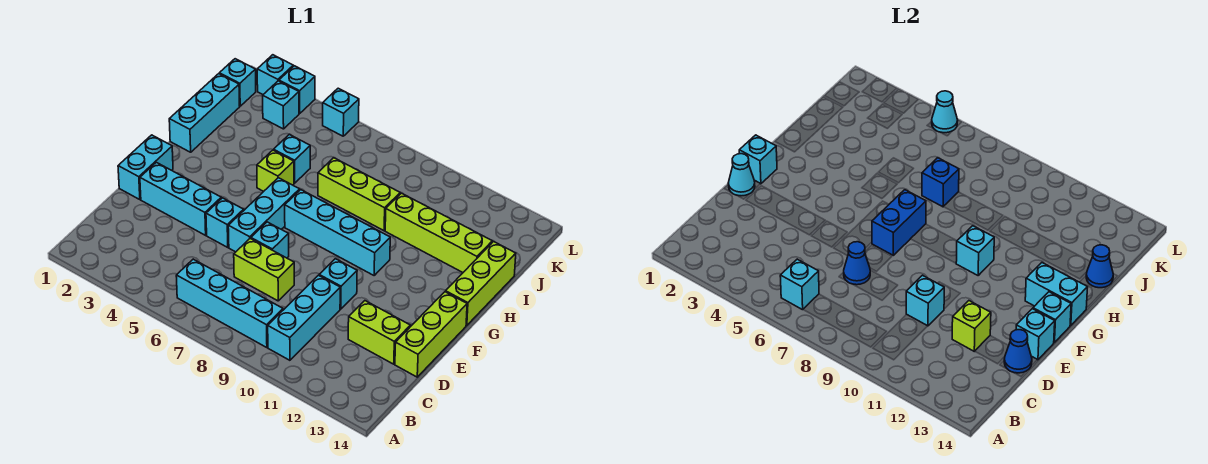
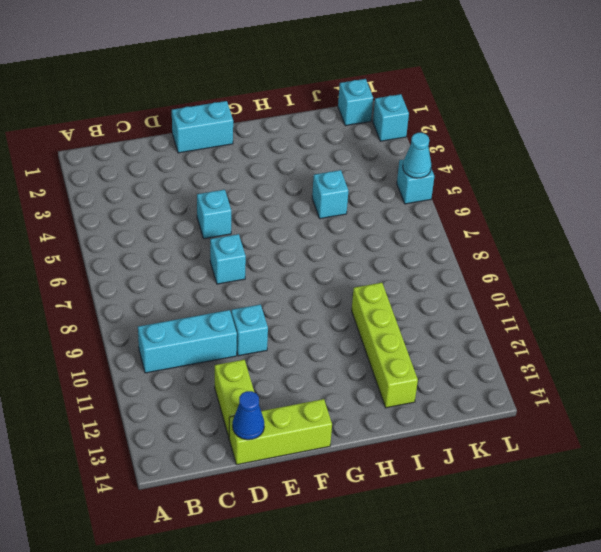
none -> cyan brick B6:B9 level 1
none -> lime brick D7:D8 level 1
none -> cyan brick E2:E4 level 1
none -> cyan brick E6:G6 level 1

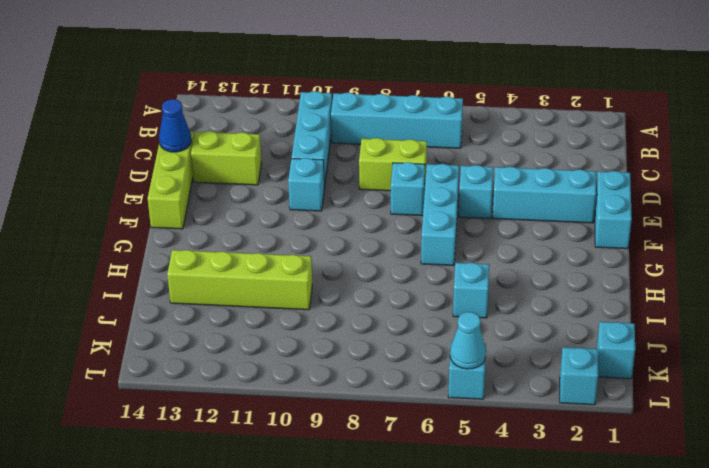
none -> cyan brick G7:G10 level 1
none -> lime brick G14:I14 level 1
none -> cyan brick H1:J1 level 1
none -> lime brick H5 level 1

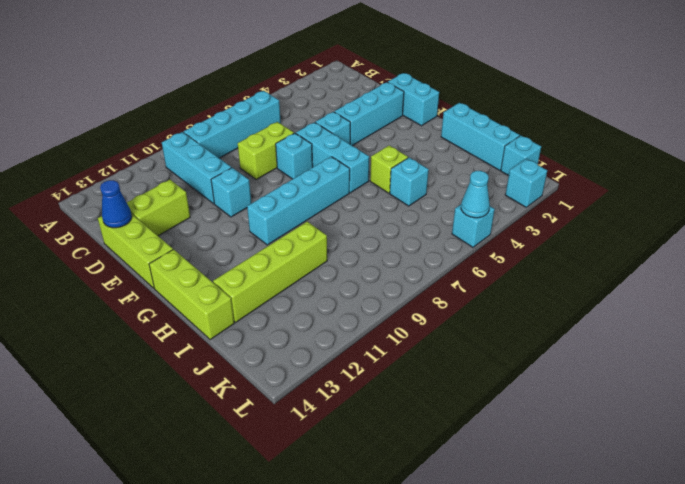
none -> lime brick I7:I9 level 1
none -> cyan brick K3 level 1
none -> cyan brick L3 level 1
none -> cyan brick B6 level 2

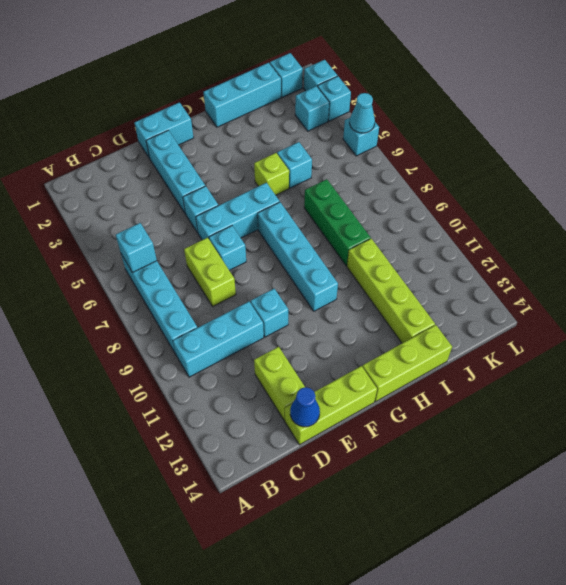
green brick I7:I9 level 1 -> lime brick I7:I9 level 1
none -> blue cone D7 level 2
none -> cyan brick D10 level 2
none -> lime brick D12 level 2
none -> cyan cone E1 level 2

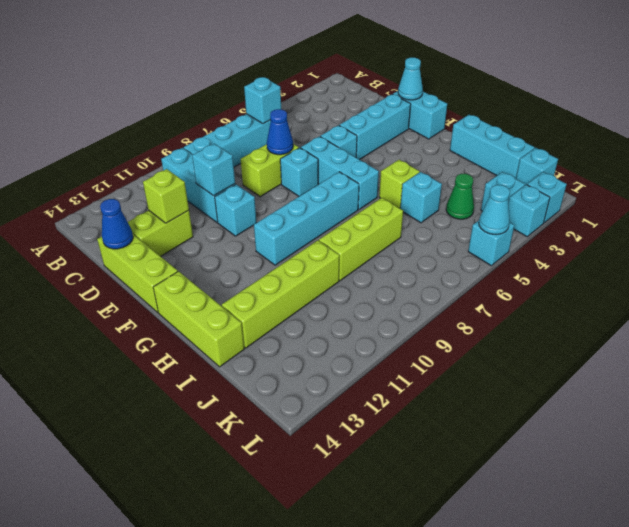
green cone J4 level 1 -> none
none -> cyan brick E14 level 2
none -> cyan brick F1 level 2
none -> blue brick F7:G7 level 2
none -> cyan brick F14 level 2

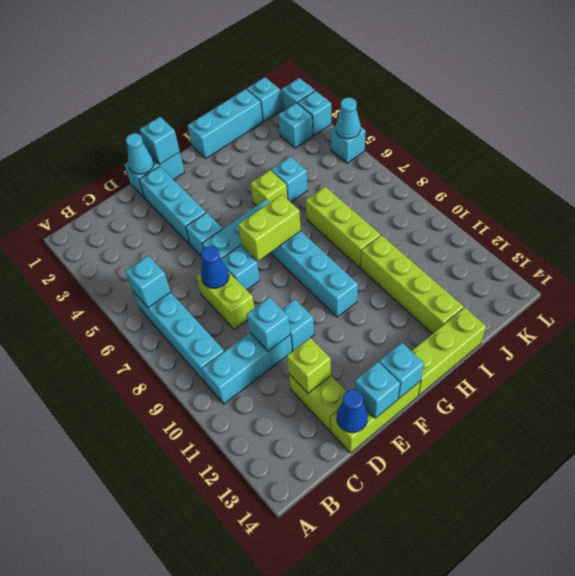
lime brick F7:G7 level 2 -> blue brick F7:G7 level 2
none -> cyan brick G10 level 2
none -> cyan brick G13:G14 level 2
none -> blue brick I7 level 2
none -> blue cone I14 level 2

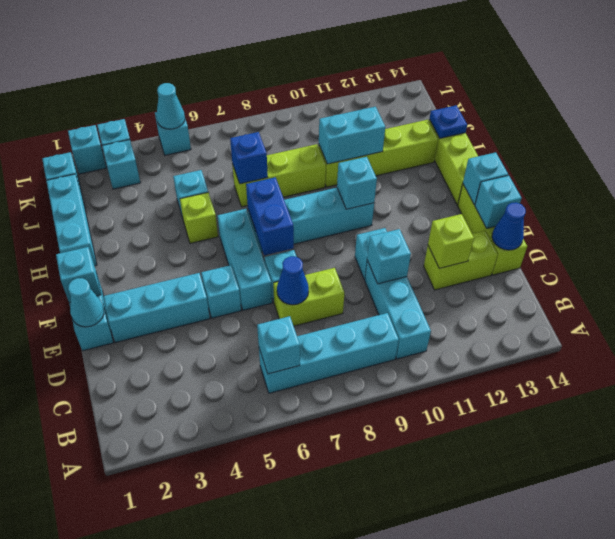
cyan brick I10:I11 level 2 -> cyan brick G13:G14 level 2
blue plate I14 level 2 -> blue cone I14 level 2

